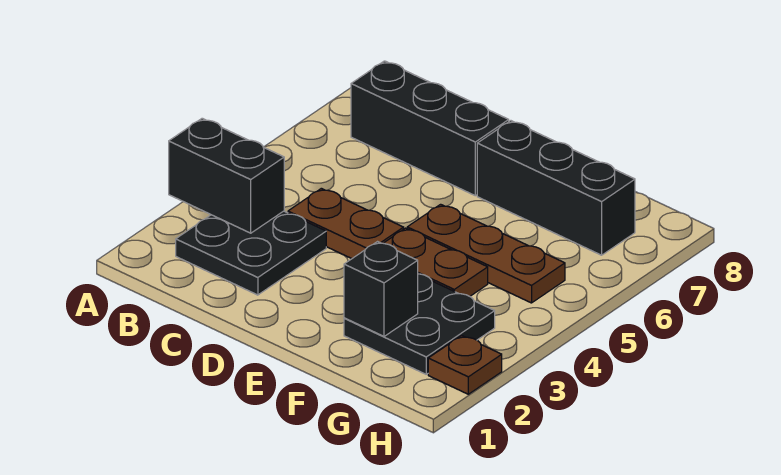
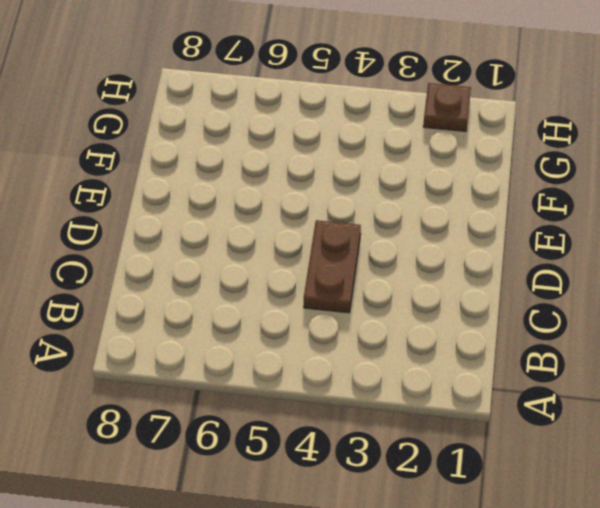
none -> black plate B2:C3 level 1
none -> black brick B7:D7 level 1

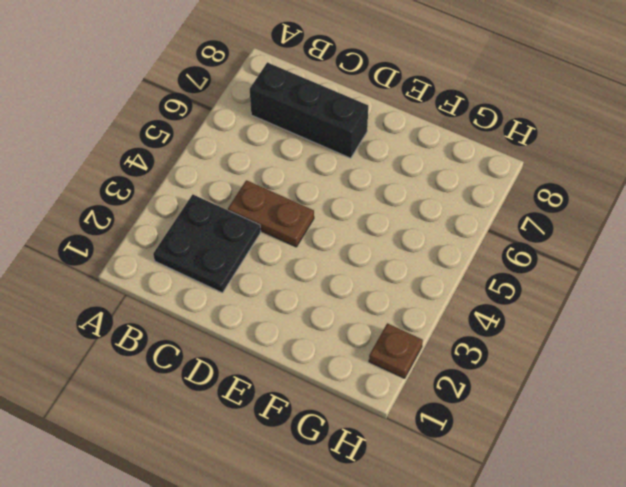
none -> brown plate E4:F4 level 1
none -> brown plate E5:G5 level 1

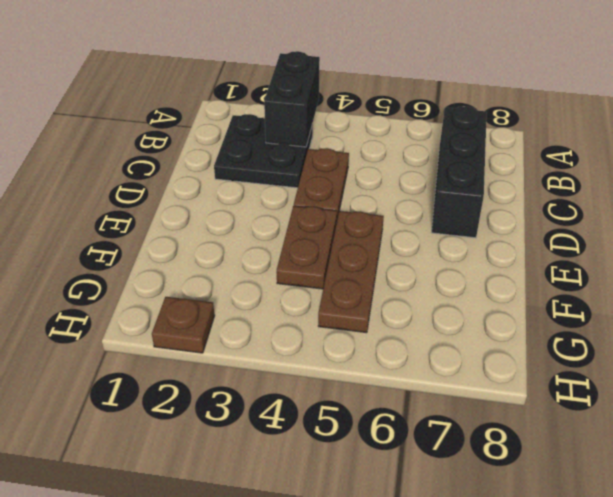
none -> black brick E7:G7 level 1
none -> black plate F2:G3 level 1

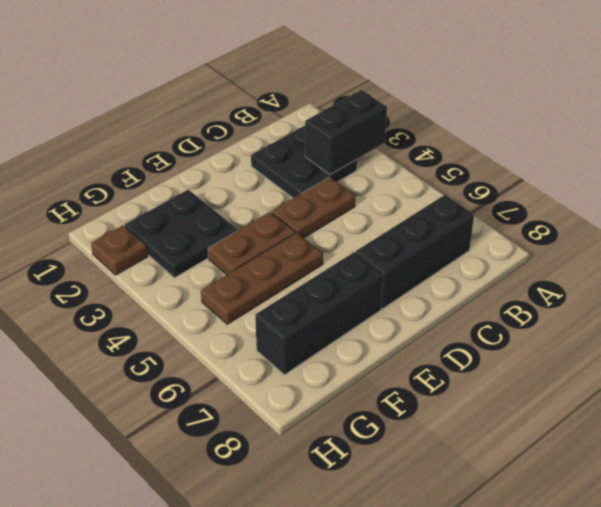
none -> black brick F2 level 2

